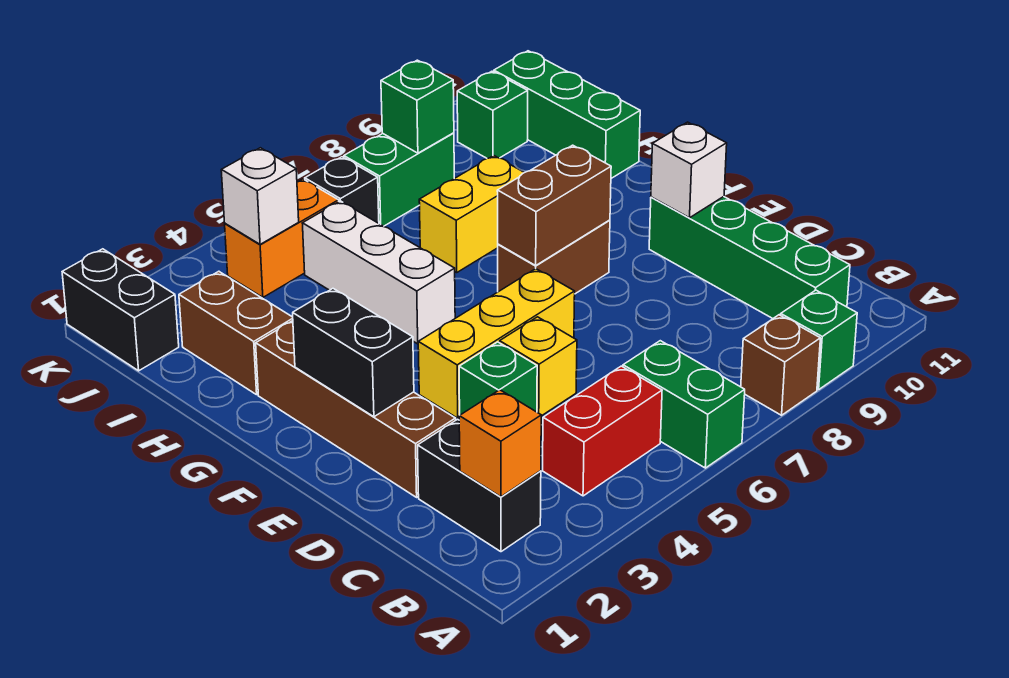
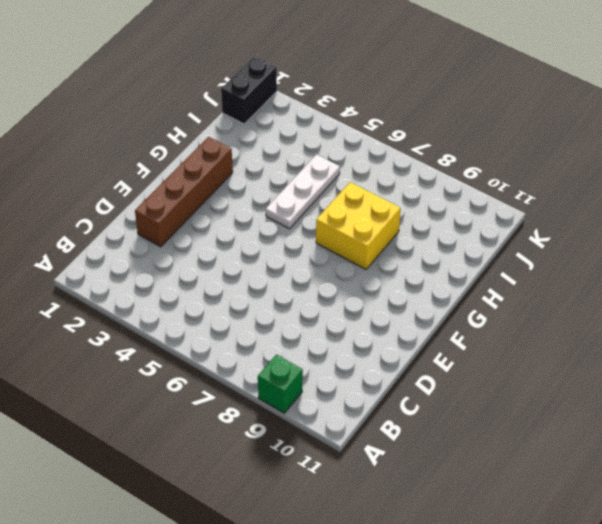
white plate G5:I5 level 1 -> white brick G5:I5 level 1
yellow brick G7:H8 level 1 -> yellow brick H7:H8 level 1
none -> green brick A6:B6 level 1
none -> brown brick A8 level 1
none -> black brick B2:C2 level 1

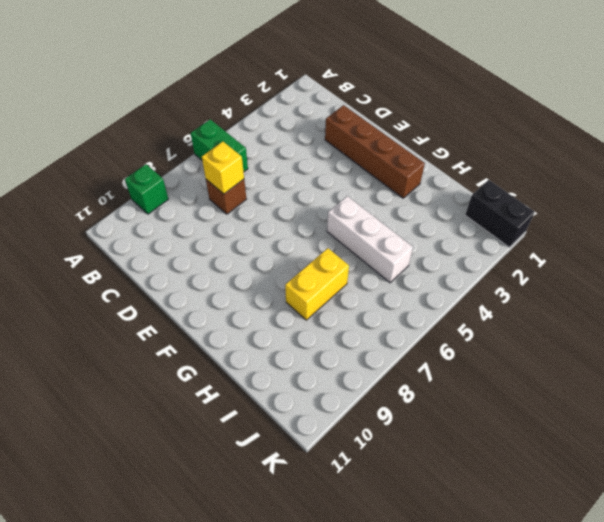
brown brick C7 level 1 -> brown brick A8 level 1
yellow brick C7 level 2 -> yellow brick D5 level 1
none -> black brick B2:C2 level 1
none -> red brick B4:B5 level 1
none -> green brick B10:E10 level 1

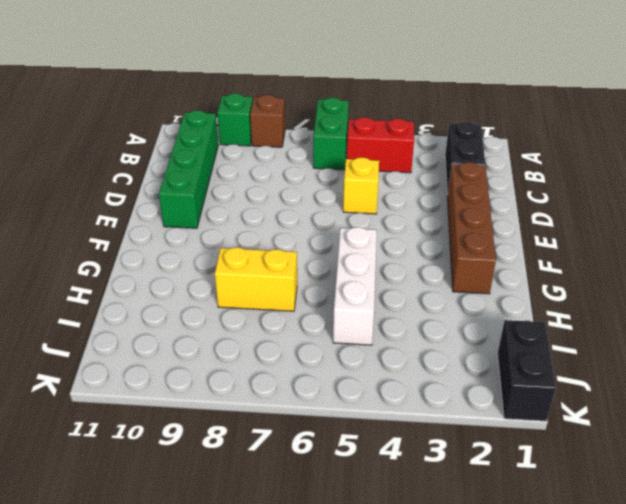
none -> green brick D4 level 1
none -> yellow brick E4:E6 level 1
none -> brown brick F7:F8 level 1

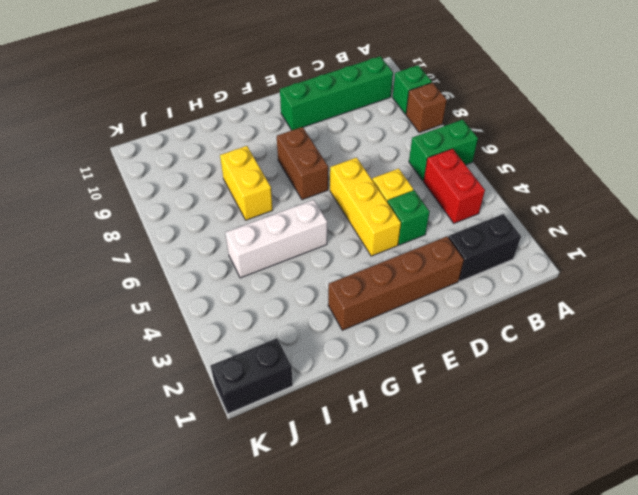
none -> brown brick H2:I2 level 1
none -> green brick H11:J11 level 1
none -> orange brick J4:J5 level 1

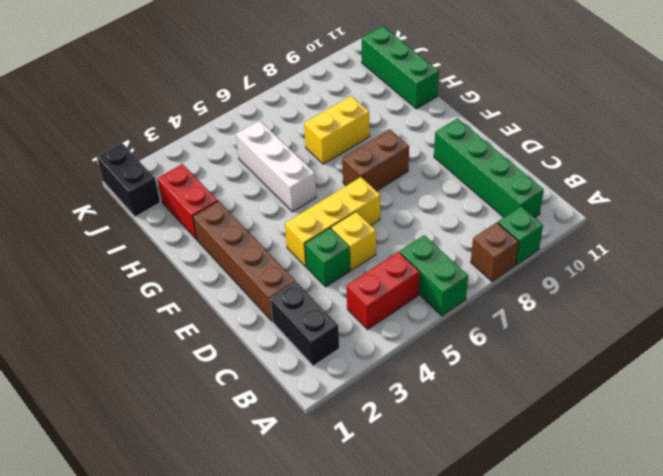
red brick H2:I2 level 1 -> brown brick H2:I2 level 1
none -> orange brick J4:J5 level 1
none -> black brick J6 level 1
none -> green brick J7:J8 level 1

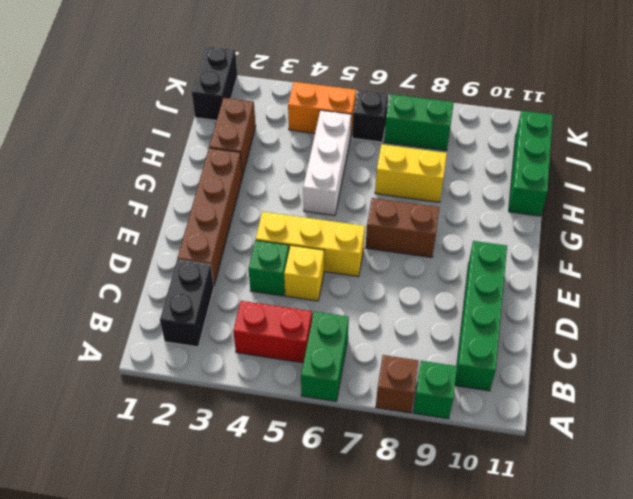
none -> green brick J10 level 1
none -> orange brick B2 level 2
none -> black brick E2:F2 level 2

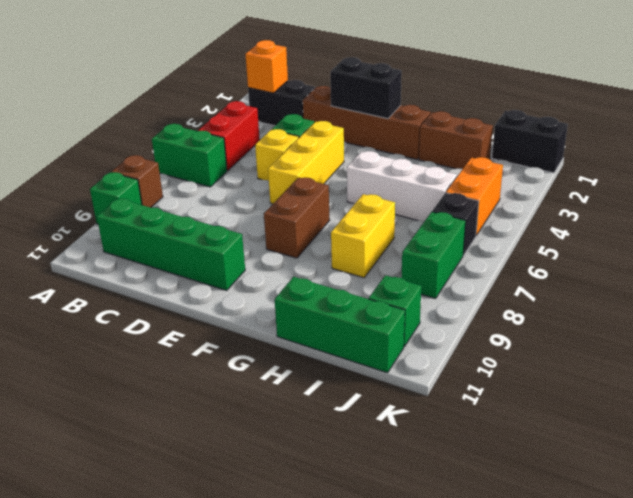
none -> white brick E10 level 2
none -> brown brick F7:F8 level 2
none -> white brick J4 level 2

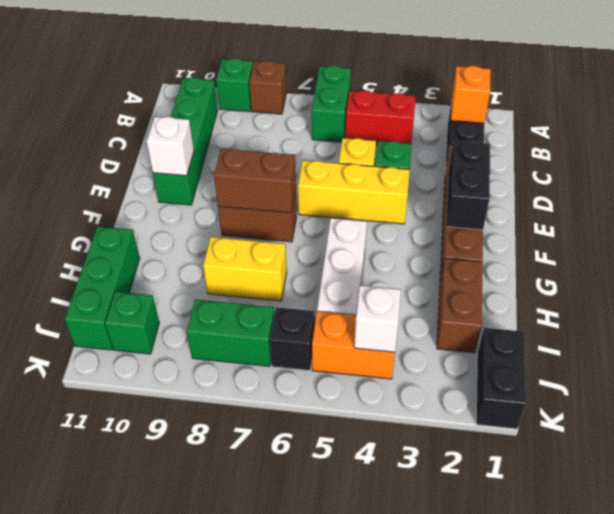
none -> green brick J8 level 2

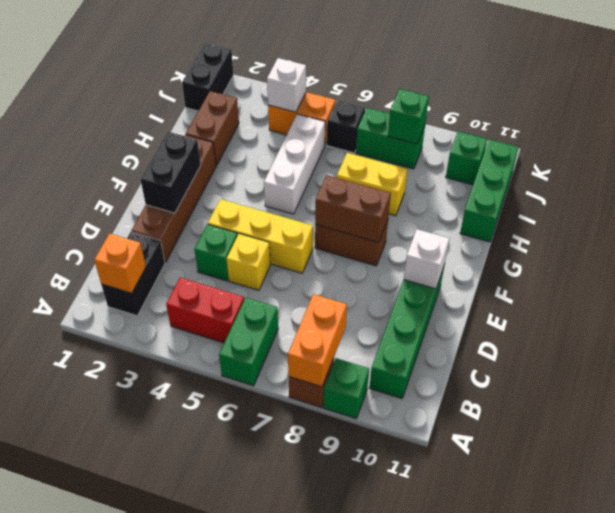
orange brick A8:B8 level 2 -> none

